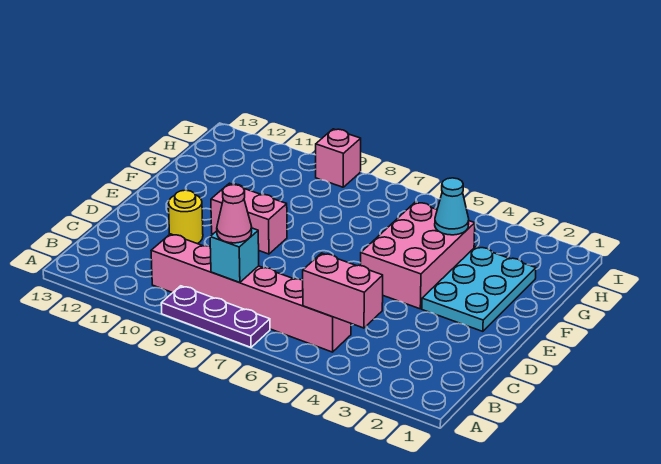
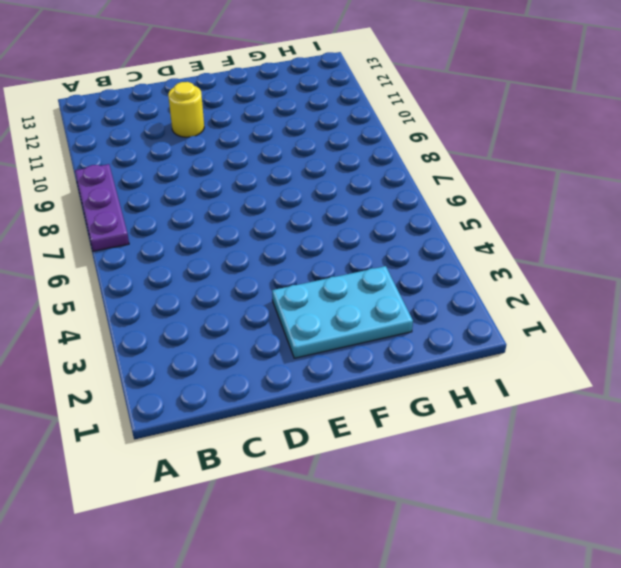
none -> pink brick B5:B10 level 1
none -> pink brick E4:G5 level 1

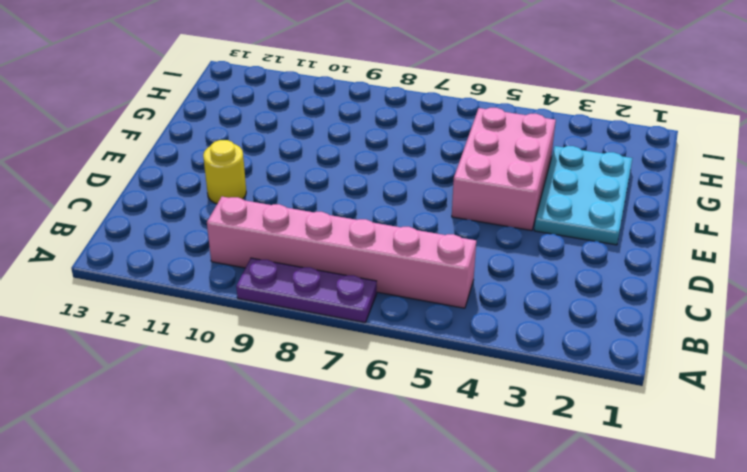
none -> pink brick E9:E10 level 1
none -> pink brick I9 level 1

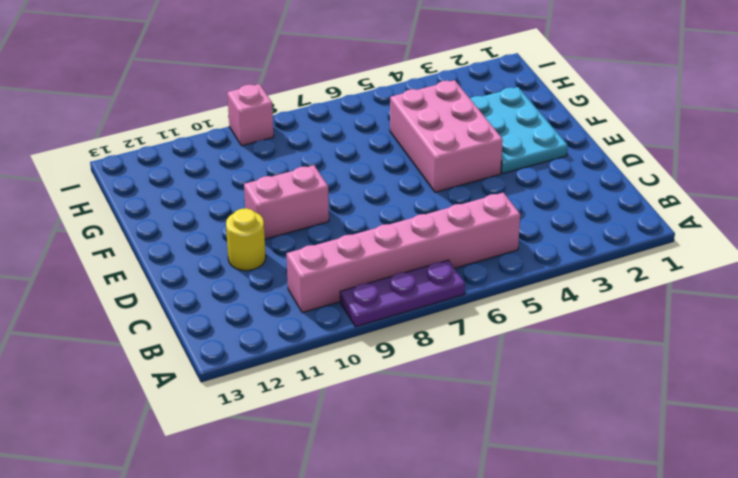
none -> pink brick B4:B5 level 2
none -> cyan brick B8 level 2

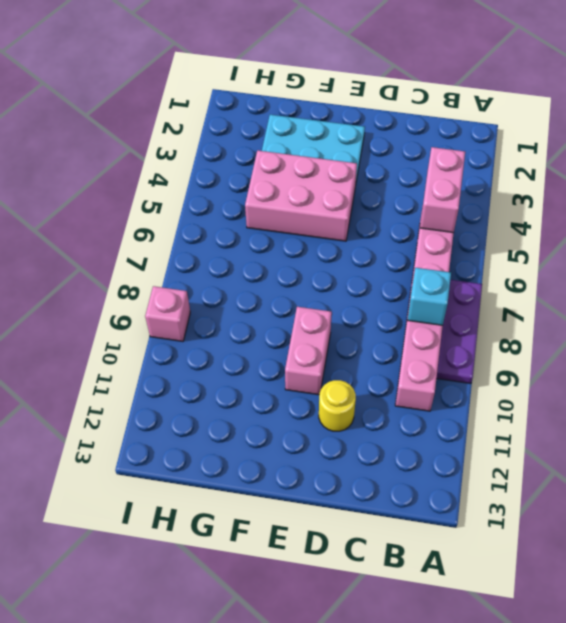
none -> cyan cone G4 level 2
none -> pink cone B8 level 3

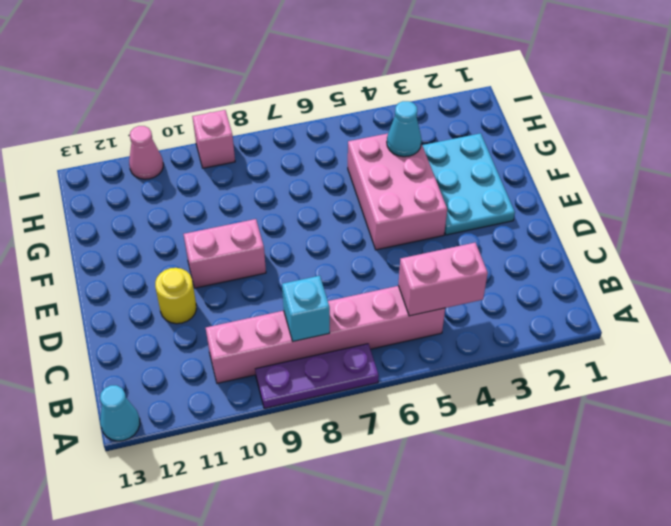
cyan cone A13 level 1 -> none
pink cone I11 level 1 -> pink cone B8 level 3

